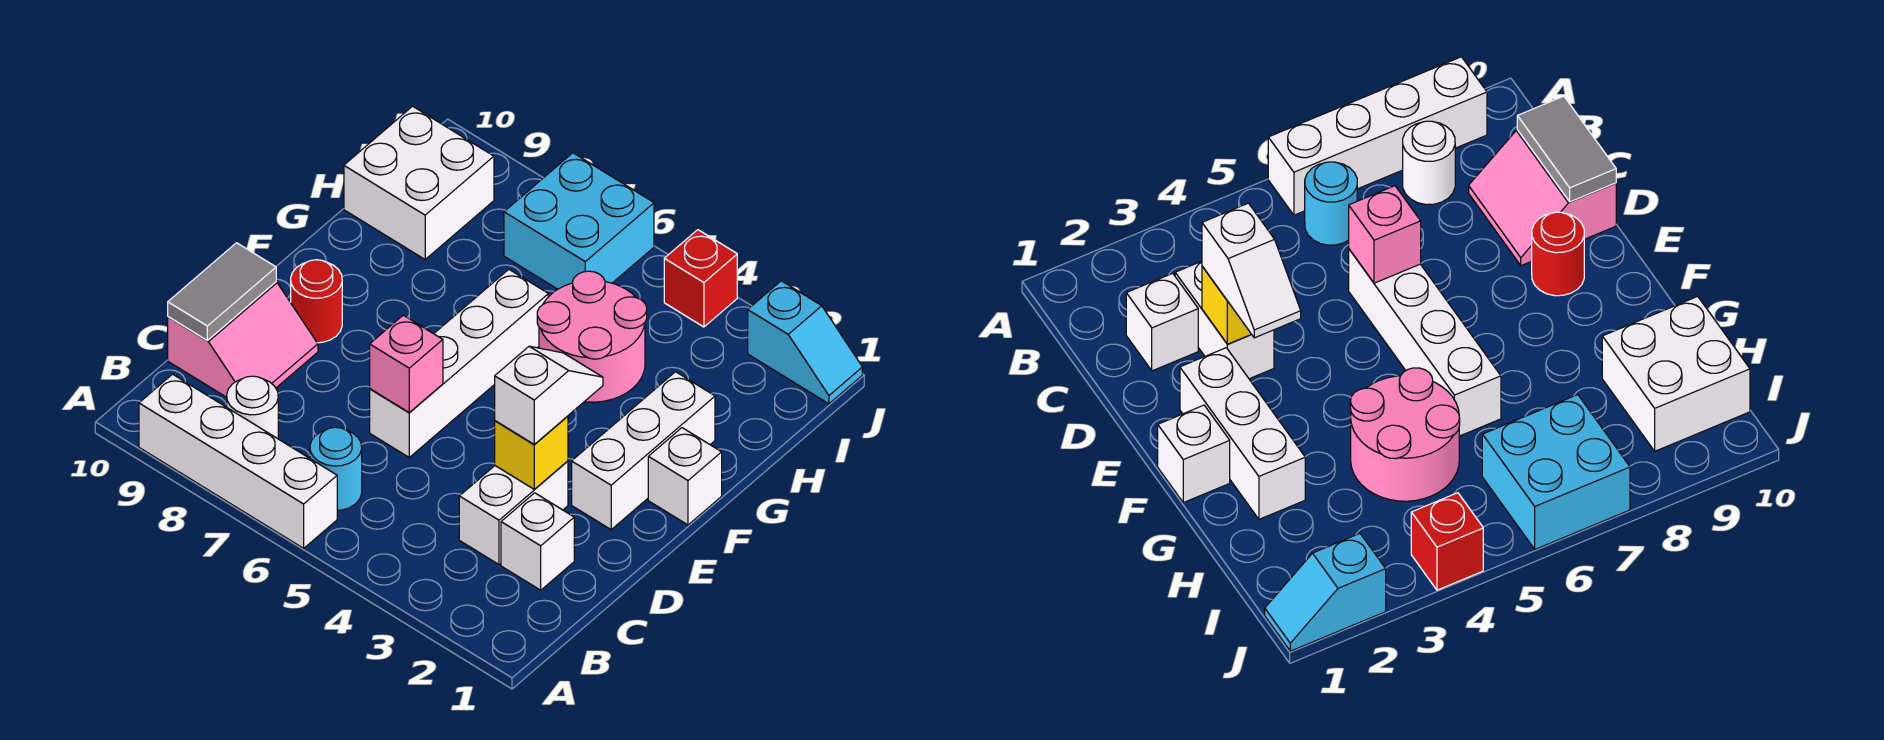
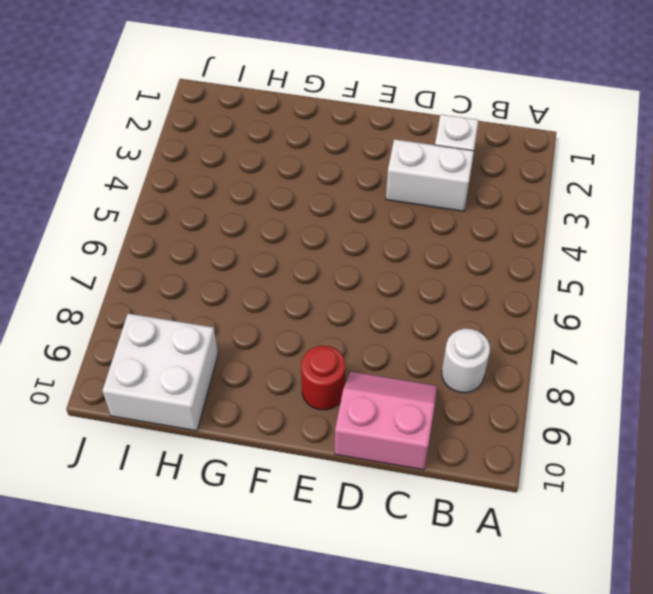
none -> white brick A6:A9 level 1
none -> cyan round brick B6 level 1
none -> white brick D6:G6 level 1

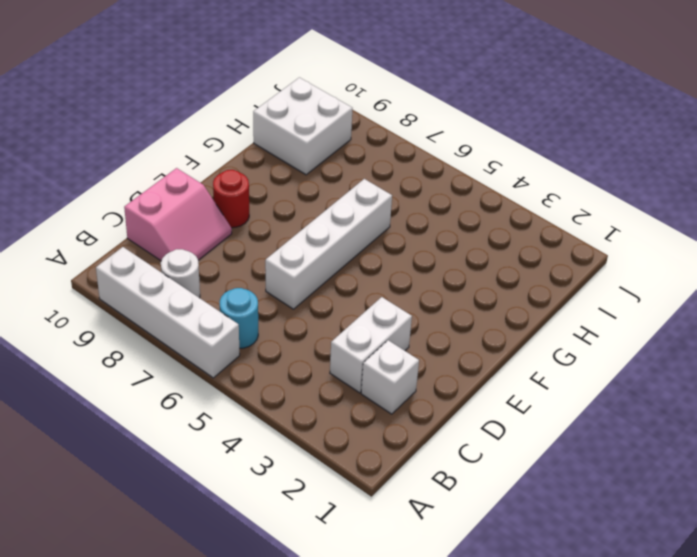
none -> white brick E2:G2 level 1
none -> white brick F1 level 1
none -> pink round brick G4:H5 level 1

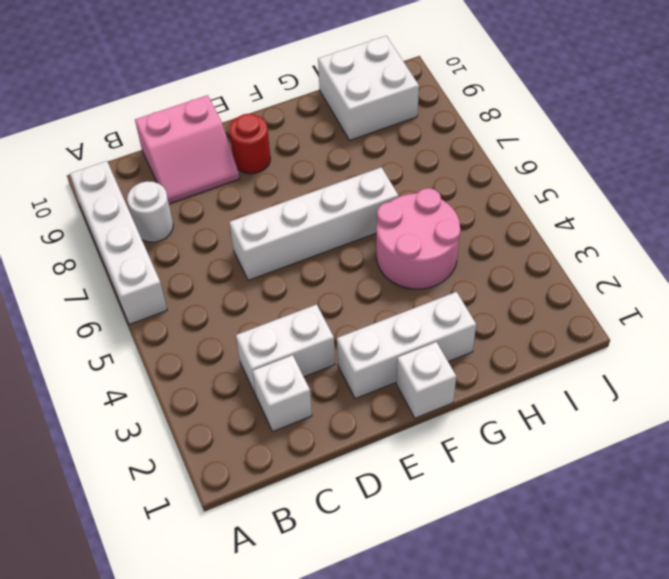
none -> cyan round brick B6 level 1
none -> cyan brick I6:J7 level 1
none -> cyan slope J1:J2 level 1 top 2

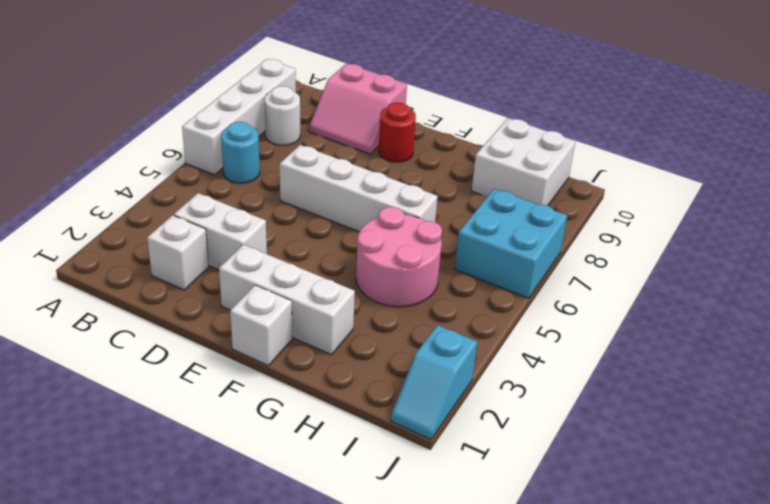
none -> red brick J4 level 1
none -> grey tile C10:D10 level 2
none -> yellow brick D3 level 2

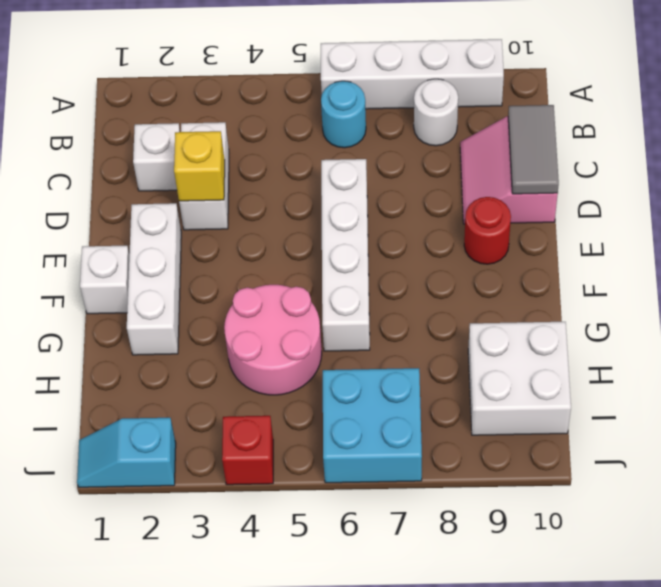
none -> pink brick D6 level 2
none -> white slope D3:E3 level 3 top D

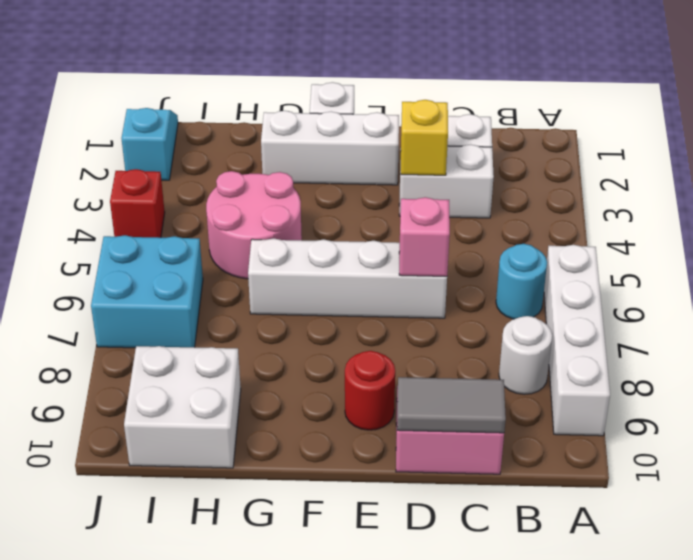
none -> white slope D3:E3 level 3 top D

